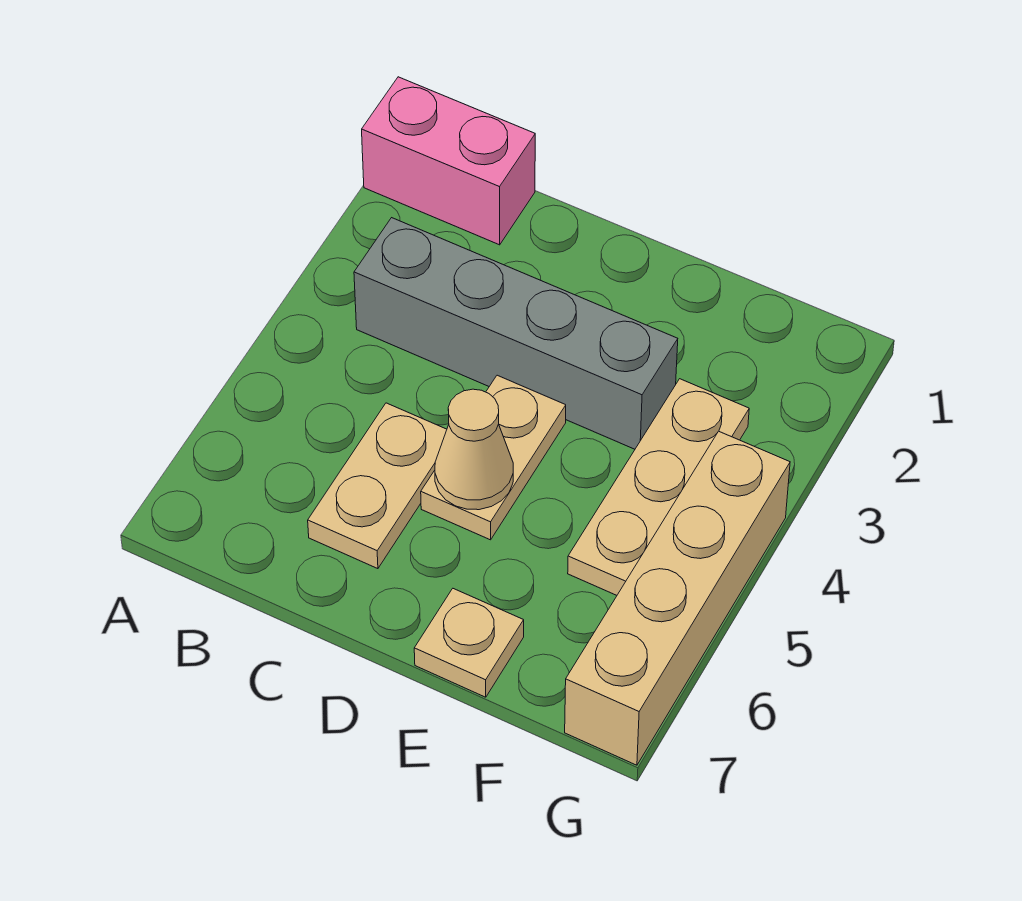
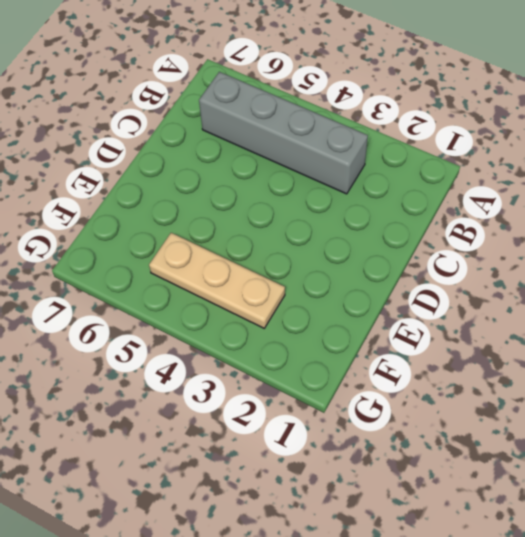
grey brick B3:B6 level 1 -> grey brick B3:E3 level 1
none -> pink brick A1:B1 level 1
none -> tan plate C5:C6 level 1

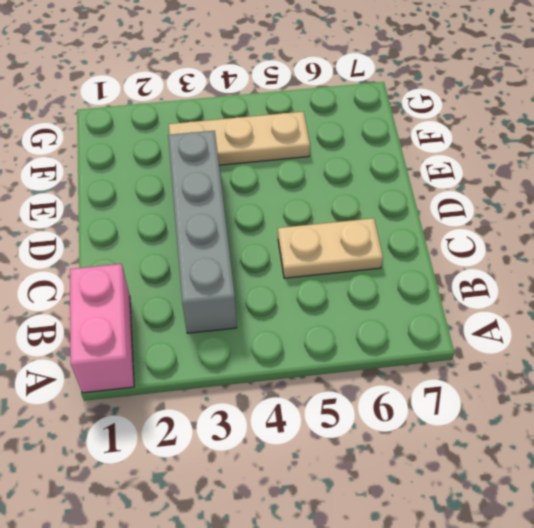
none -> tan plate D4:D5 level 1
none -> tan plate E7 level 1

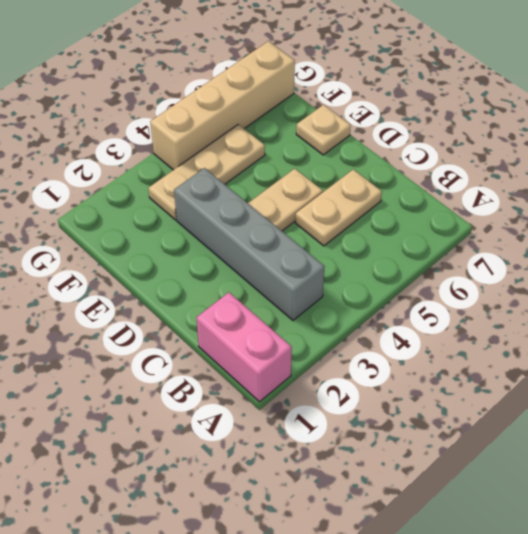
none -> tan cone D5 level 2

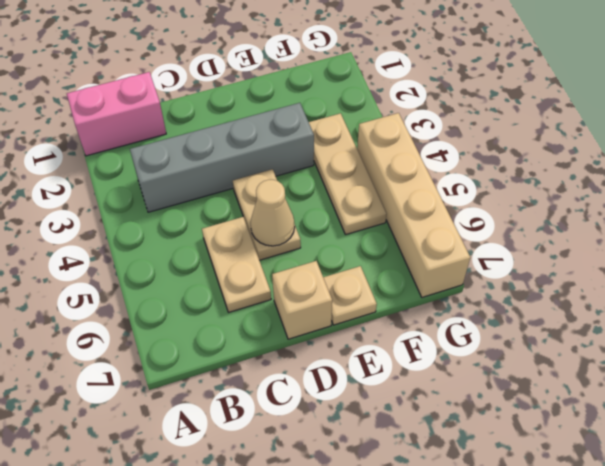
tan brick D7 level 1 -> none

